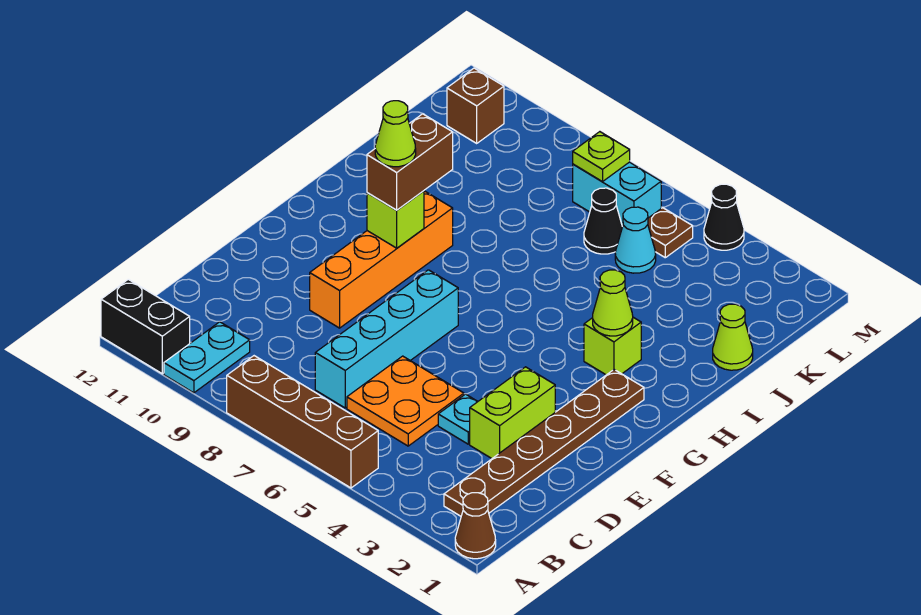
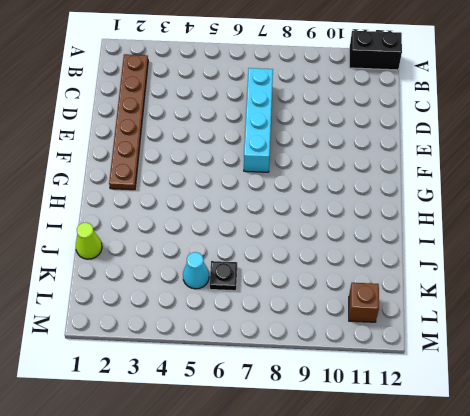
black plate K6 level 1 -> black cone K6 level 1
none -> brown cone A1 level 1
none -> brown brick A5:A8 level 1
none -> cyan plate A10:B10 level 1

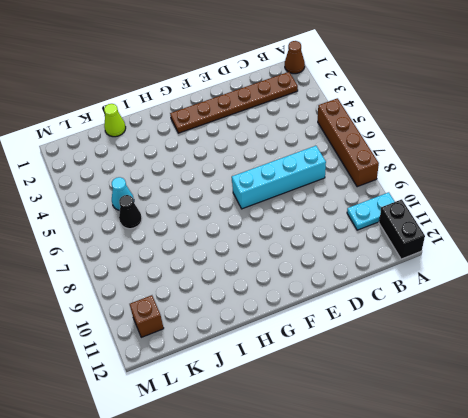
none -> orange plate C5:D6 level 1
none -> lime brick D3:E3 level 1
none -> cyan plate D4 level 1

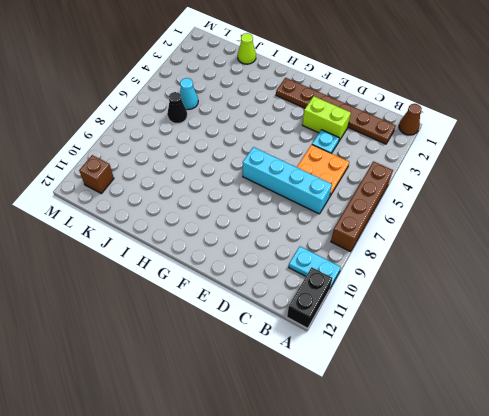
none -> orange brick E9:H9 level 1
none -> lime brick H3 level 1
none -> brown plate L5 level 1

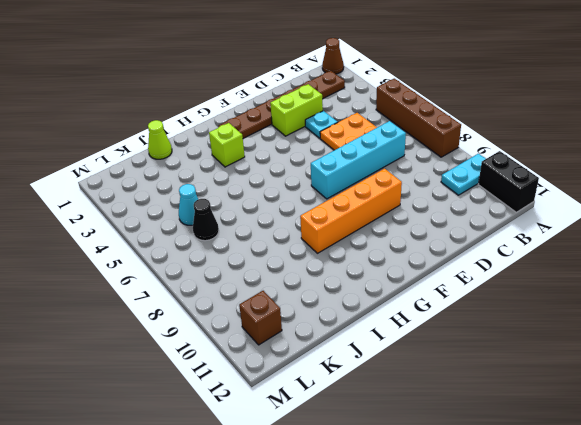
none -> brown plate L5 level 1
none -> cyan brick L6:L7 level 1
none -> black cone M4 level 1

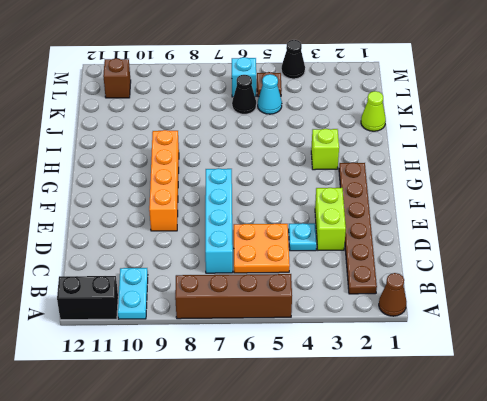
cyan brick L6 level 1 -> cyan brick L6:L7 level 1
none -> lime brick G9 level 2
none -> lime cone H3 level 2
none -> lime plate L7 level 2

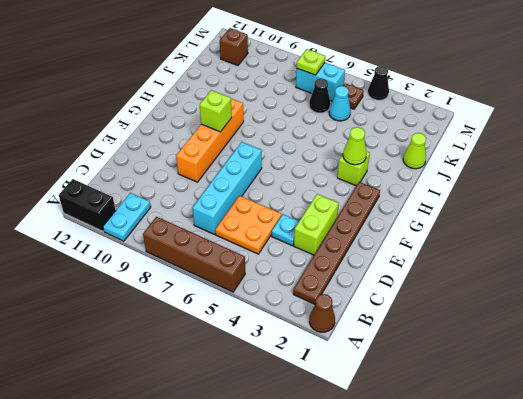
none -> brown brick G9:H9 level 3
none -> lime cone G9 level 4

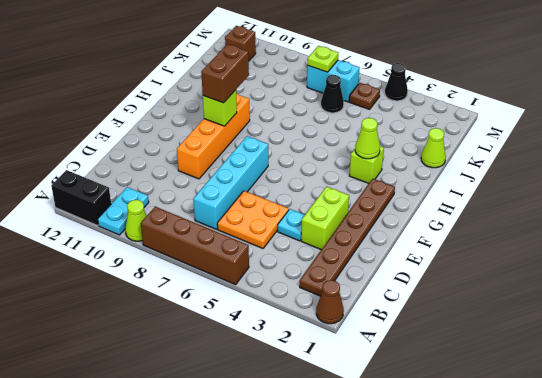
lime cone A9 level 1 -> lime cone G9 level 4
none -> cyan cone K5 level 1

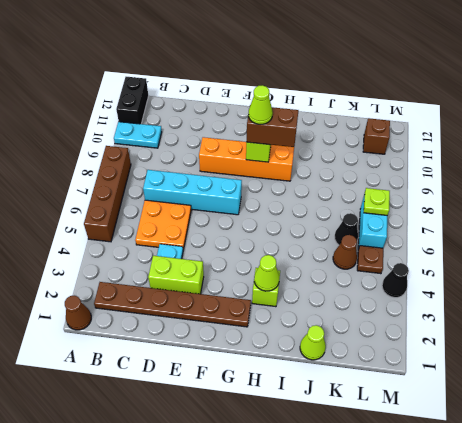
brown cone K5 level 1 -> cyan cone K5 level 1

